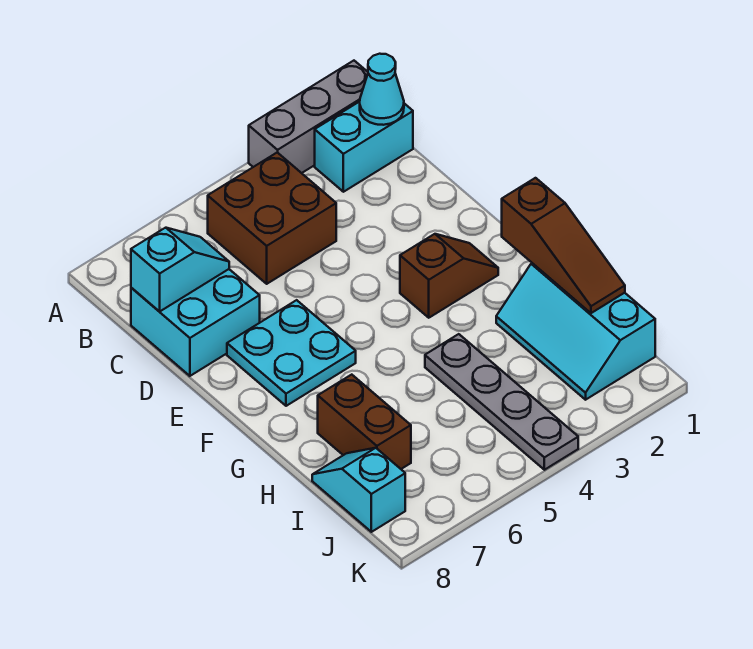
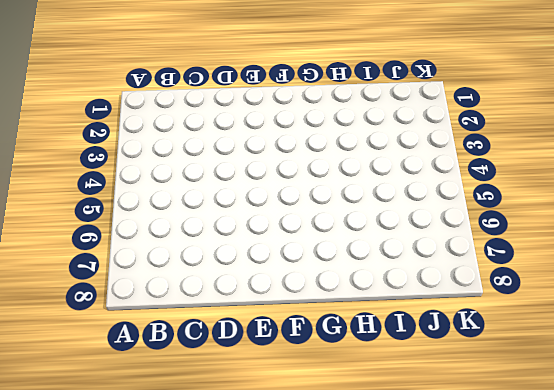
none -> grey brick A1:A3 level 1
none -> cyan brick B1:B2 level 1
none -> brown brick B4:C5 level 1

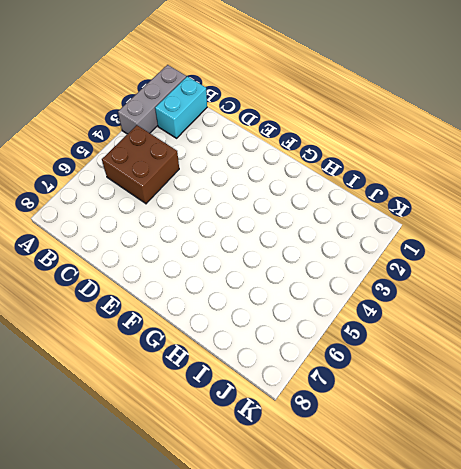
none -> cyan brick C7:D8 level 1
none -> cyan plate E6:F7 level 1
none -> brown slope F2:F3 level 1 top 3

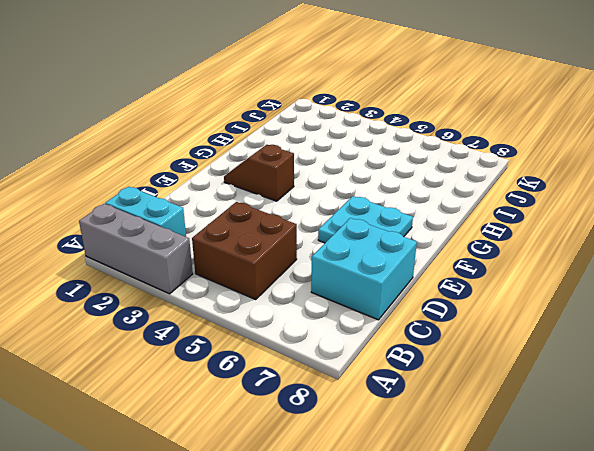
none -> cyan slope H1:J2 level 1 top 1
none -> grey plate H4:K4 level 1
none -> brown brick H7:I7 level 1

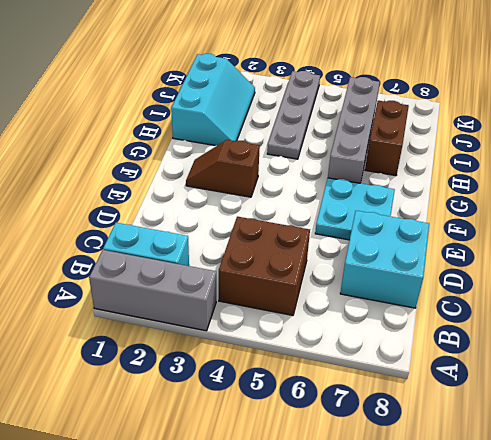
grey brick G6:J6 level 1 -> none
none -> cyan slope I8:J8 level 1 top J
none -> cyan cone B1 level 2
none -> cyan slope C7:C8 level 2 top 8

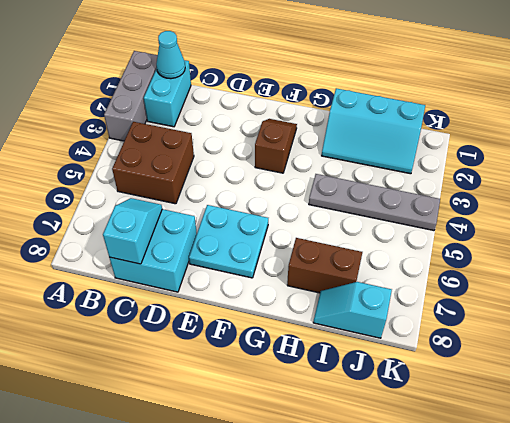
none -> brown slope G1:I1 level 2 top G

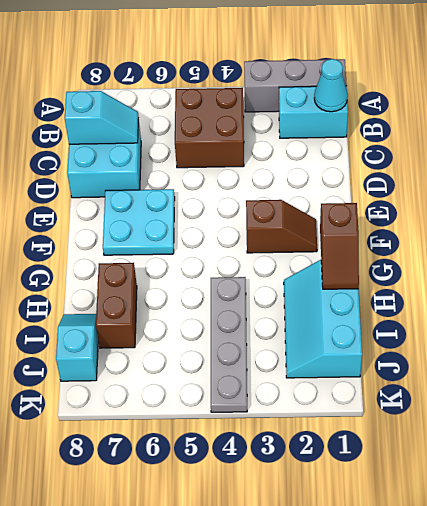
brown slope G1:H1 level 2 top G -> brown slope G1:I1 level 2 top G

